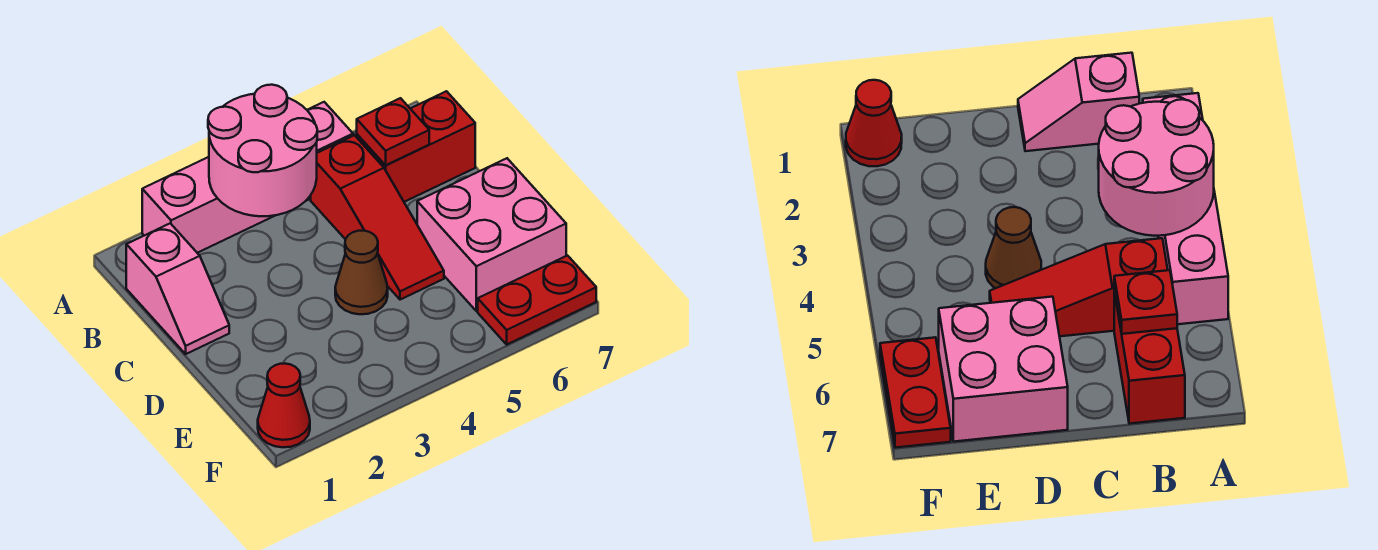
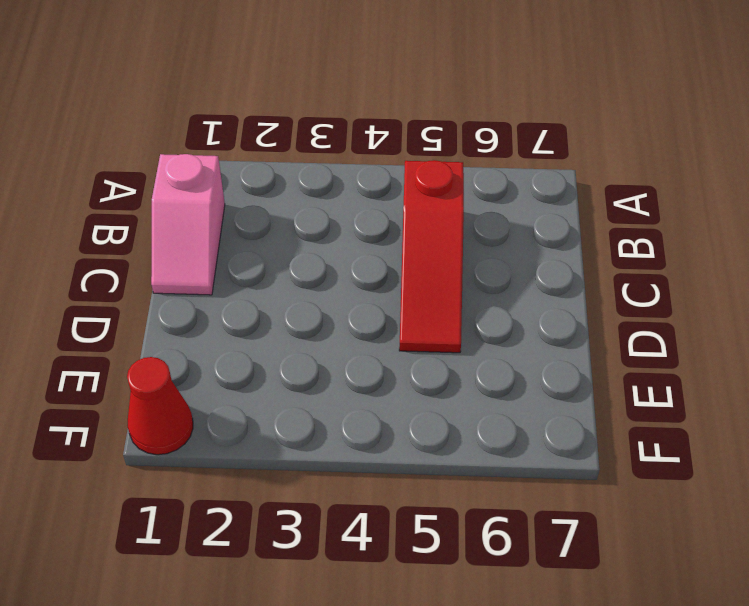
none -> pink brick A2:A5 level 1
none -> red brick B6:B7 level 1

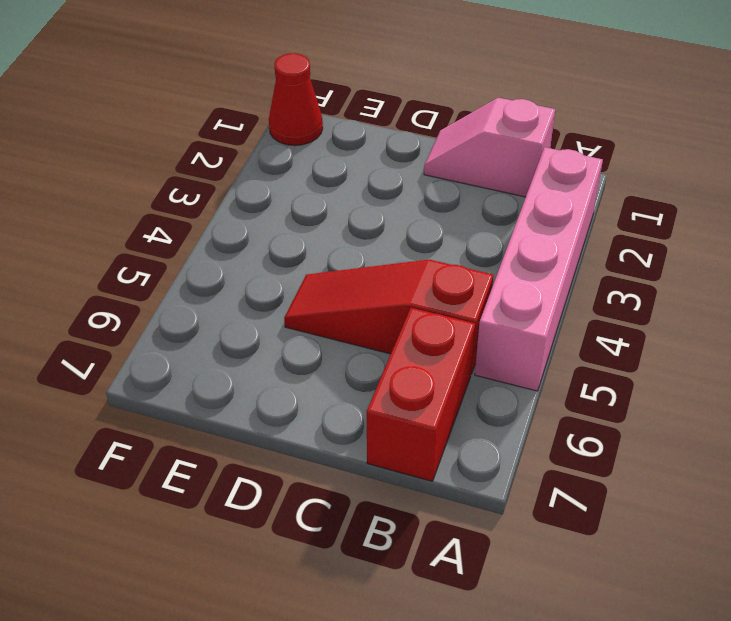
none -> brown cone D4 level 1
none -> pink brick D6:E7 level 1

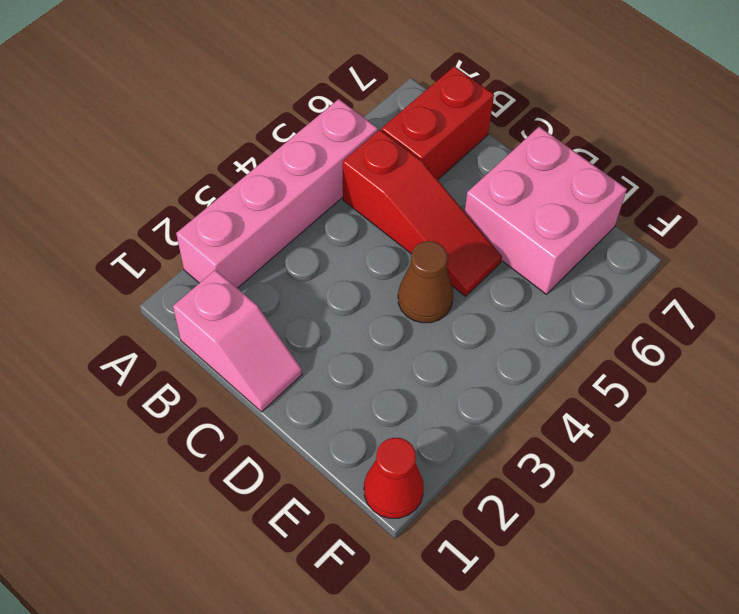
none -> red plate F6:F7 level 1
none -> pink round brick A3:B4 level 2

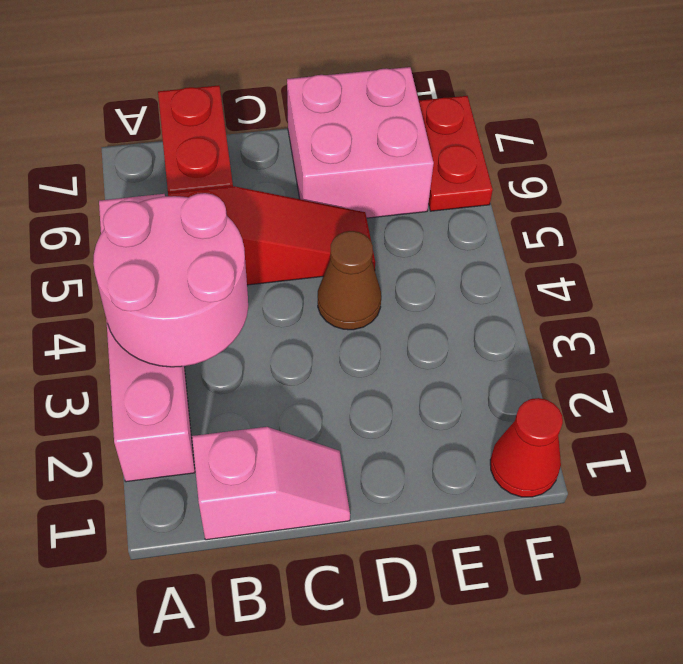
none -> red plate B6 level 2

